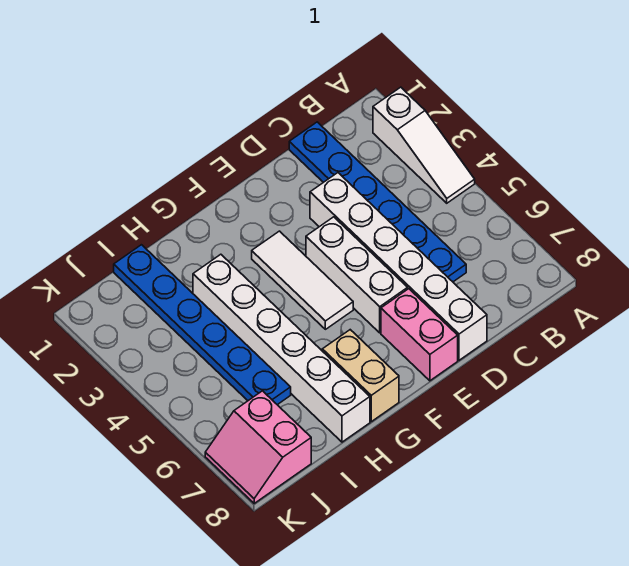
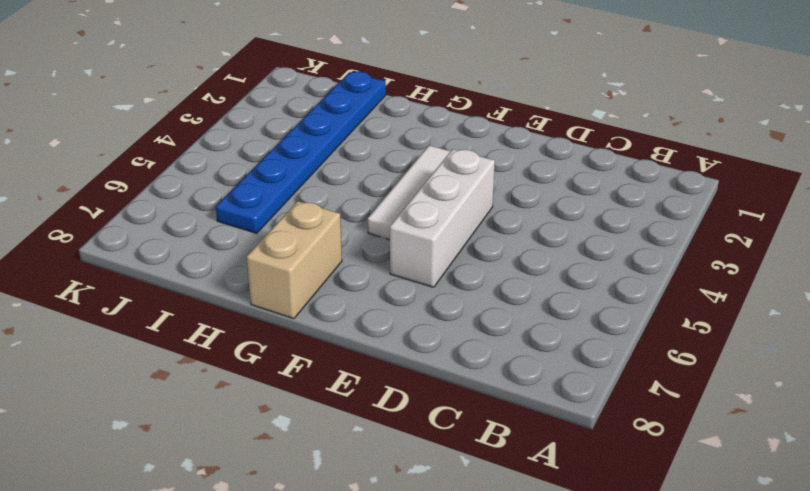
none -> white slope A2:A4 level 1 top 2
none -> blue plate C1:C6 level 1

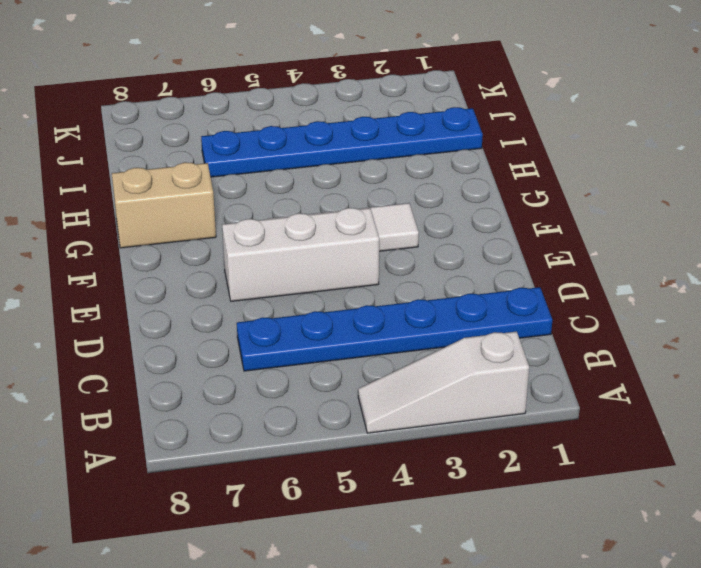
none -> white brick D3:D8 level 1
none -> pink brick E7:E8 level 1

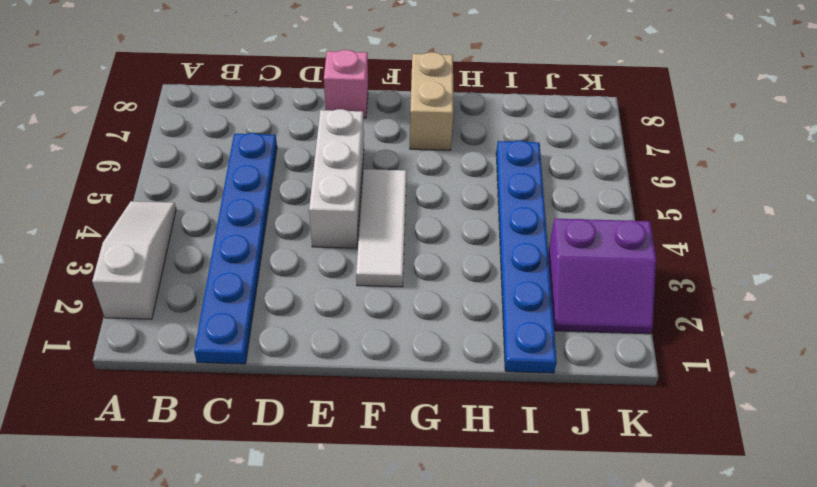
pink brick E8 level 1 -> pink brick E7:E8 level 1
purple slope J2:K3 level 1 top 3 -> none
none -> white brick D3:D8 level 1
none -> white brick H3:H8 level 1

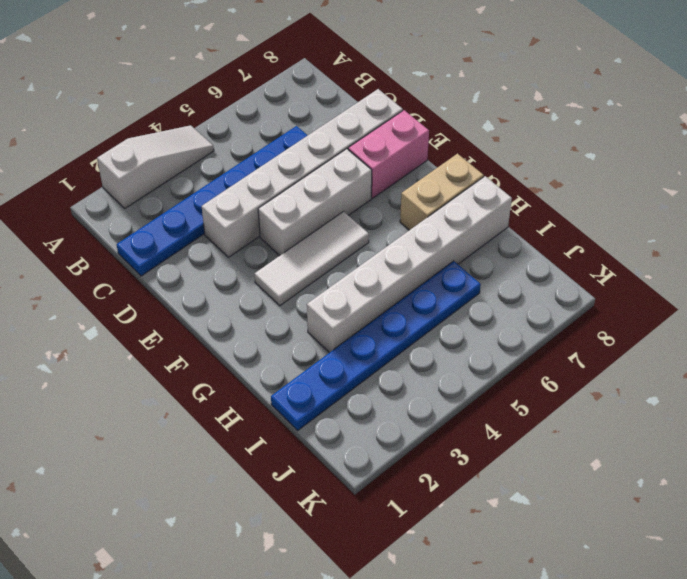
none -> pink slope J7:K8 level 1 top J

